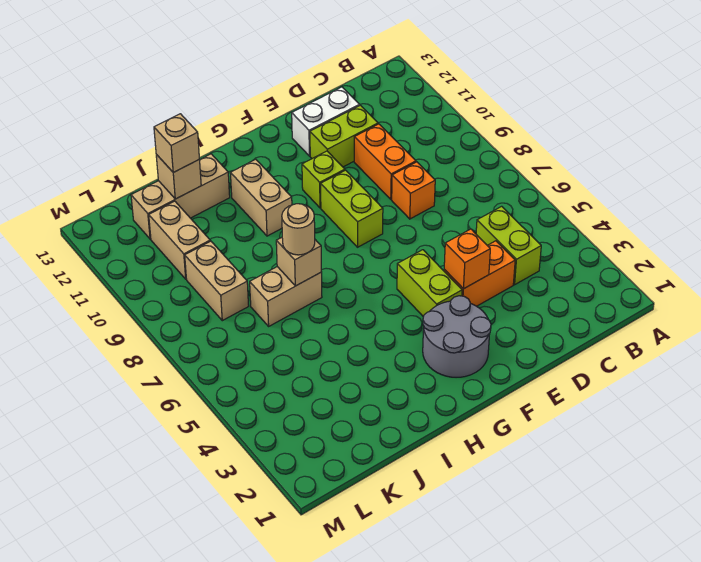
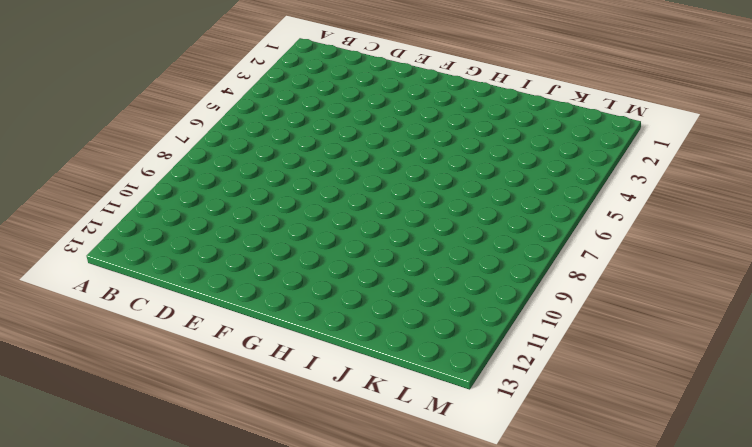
none -> lime brick C4:C5 level 1
none -> orange brick D4:E4 level 1
none -> orange brick D8 level 1

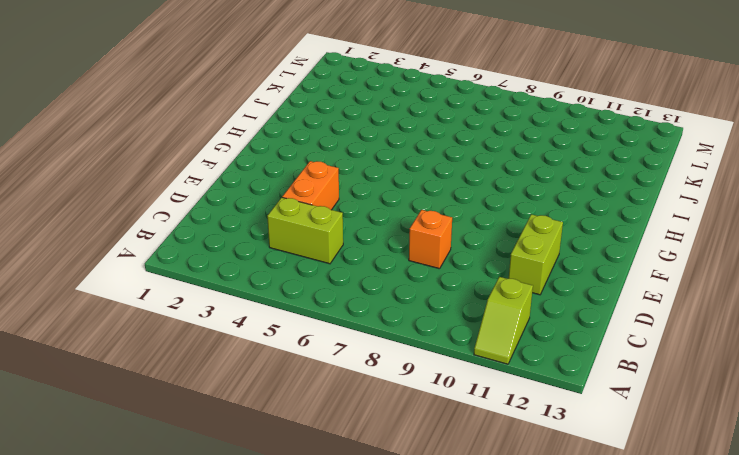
lime slope A11:B11 level 1 top B -> none
none -> orange brick D9:D10 level 1
none -> white brick D12:E12 level 1
none -> grey round brick F2:G3 level 1

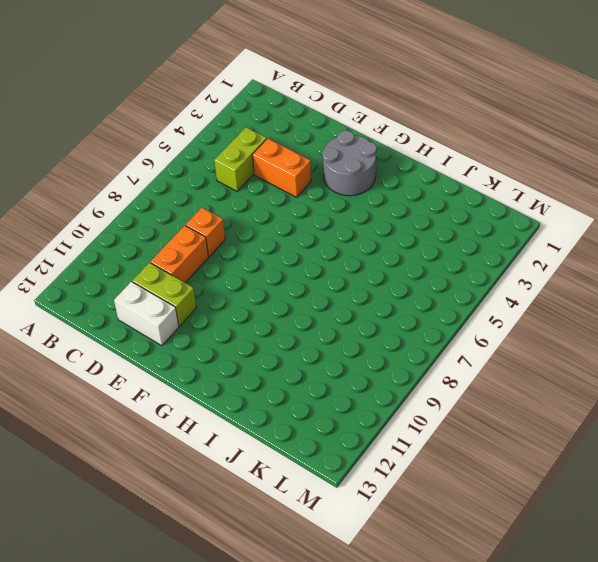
none -> lime brick F4:F5 level 1
none -> lime brick F8:F9 level 1
none -> lime brick F10 level 1

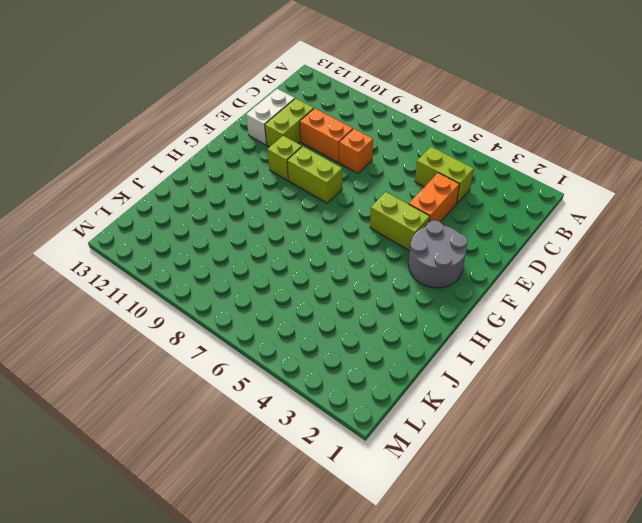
none -> tan brick H10:H11 level 1
none -> tan brick I7:J7 level 1
none -> tan brick I12:K12 level 1

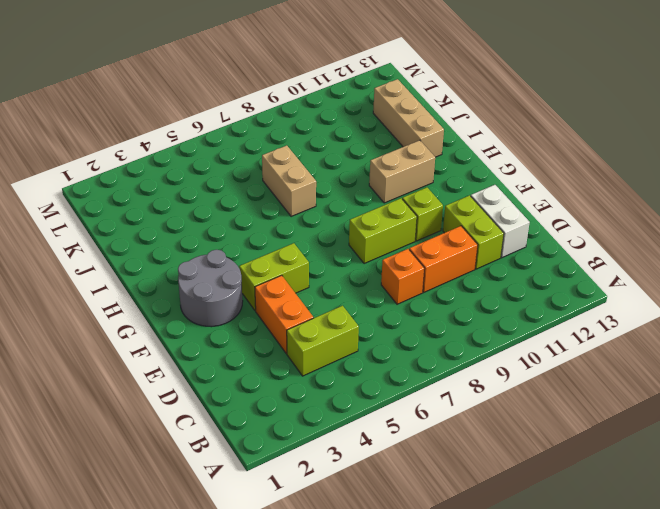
none -> tan brick K8:K9 level 1
none -> tan brick K10:K11 level 1
none -> orange brick E4 level 2

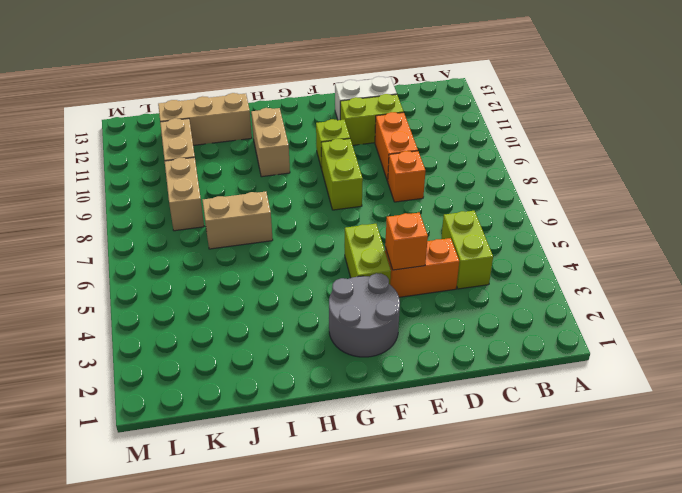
none -> tan brick I7 level 2
none -> tan brick J12 level 2
none -> tan round brick I7 level 3

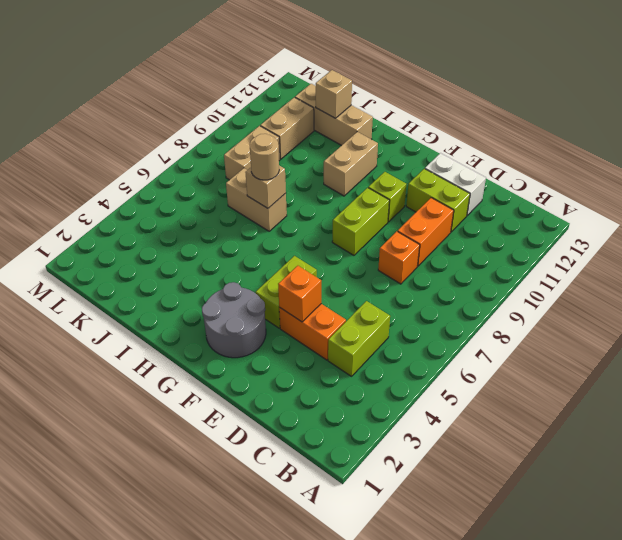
none -> tan brick J12 level 3

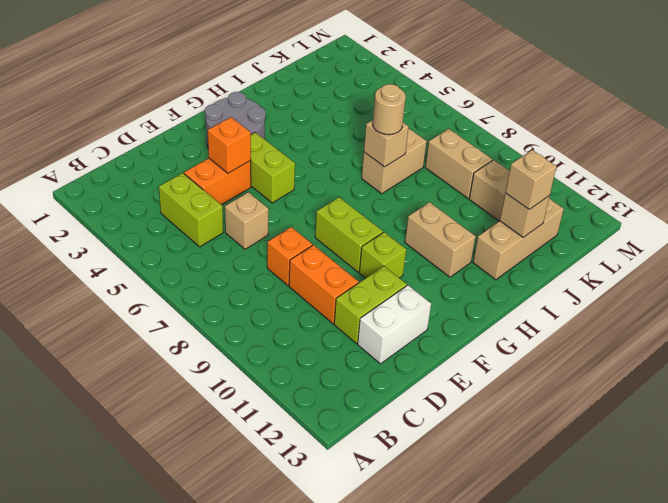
tan brick D6 level 1 -> none

